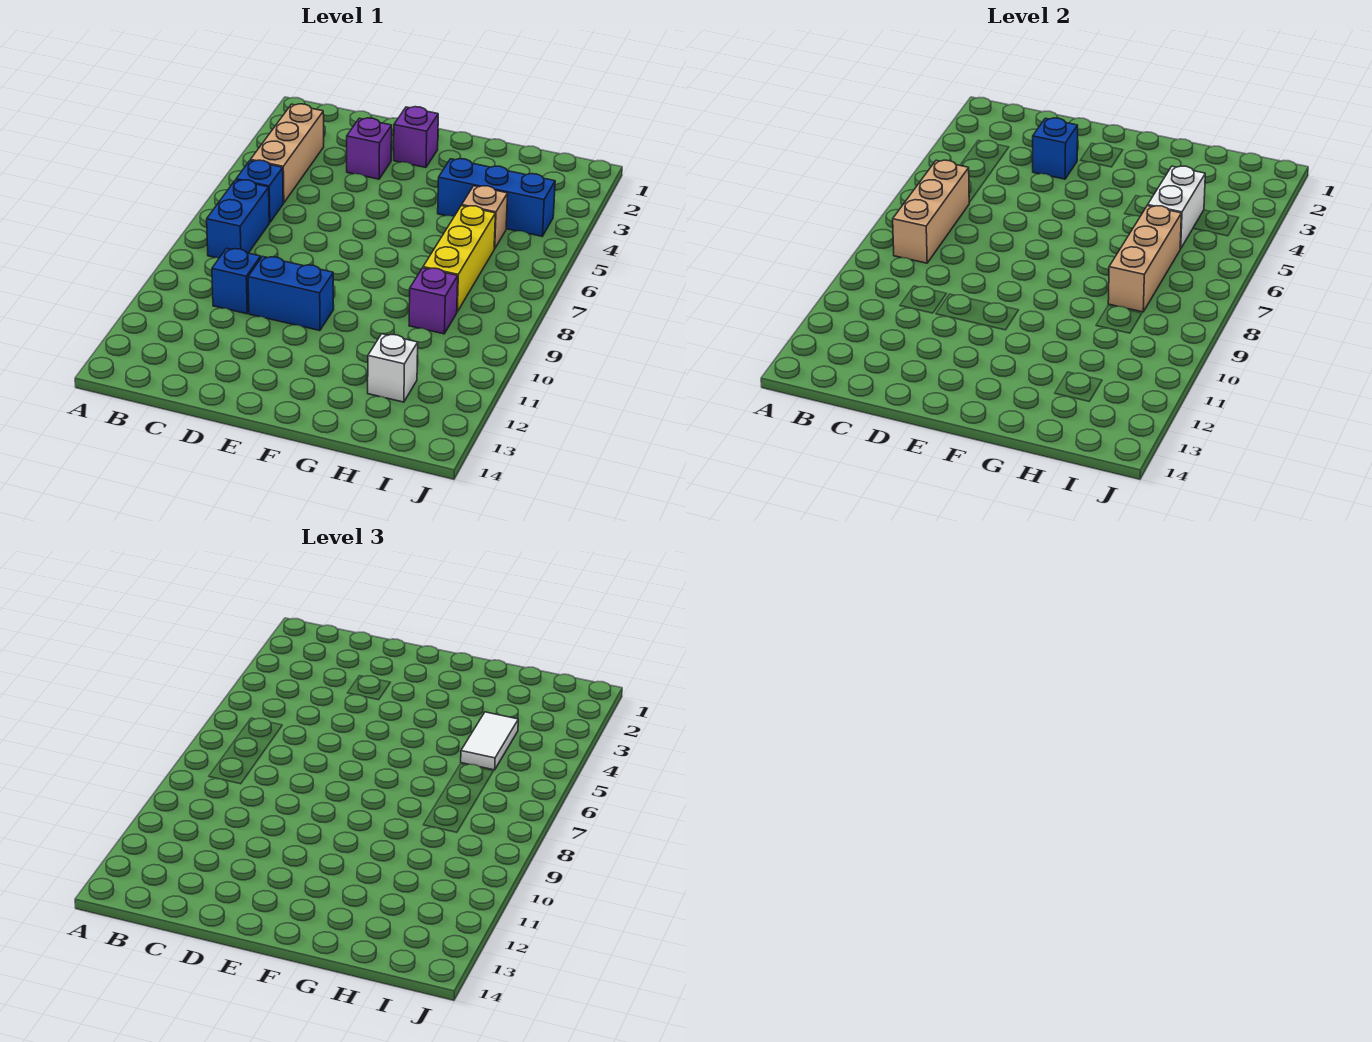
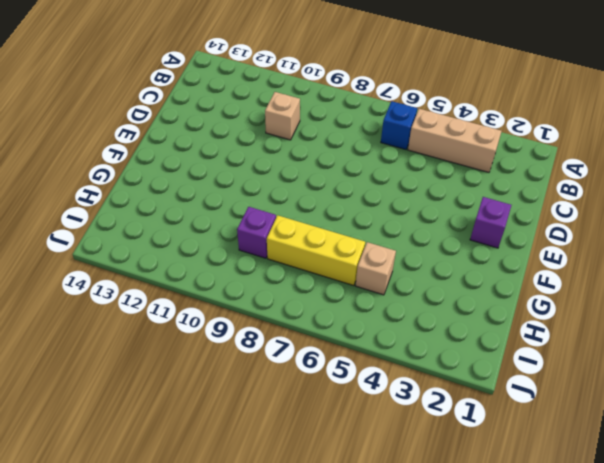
tan brick C10 level 1 -> blue brick C10 level 1
none -> blue brick B7:B8 level 1
none -> purple brick D3 level 1
none -> blue brick D10:E10 level 1

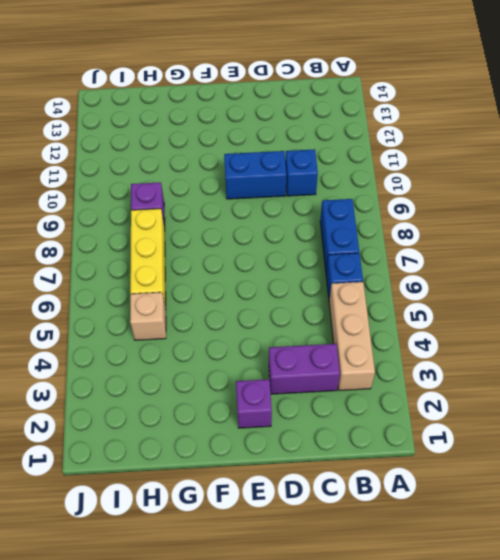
purple brick C3:D3 level 1 -> purple brick D3 level 1
none -> blue brick G4:I4 level 1
none -> white brick H12 level 1
none -> tan brick B6:B8 level 2

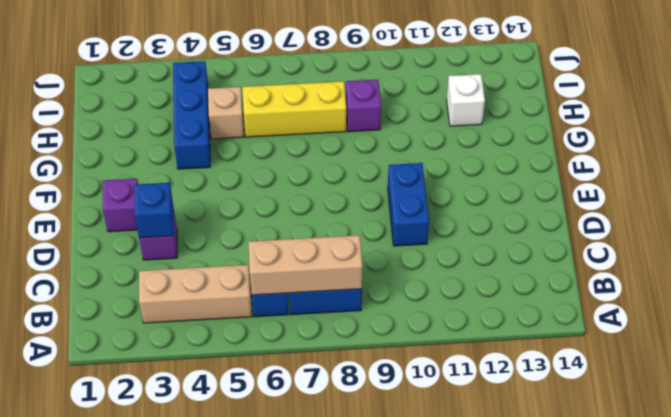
none -> blue brick C10 level 1
none -> white brick H4:H5 level 2
none -> tan brick H6:H8 level 2

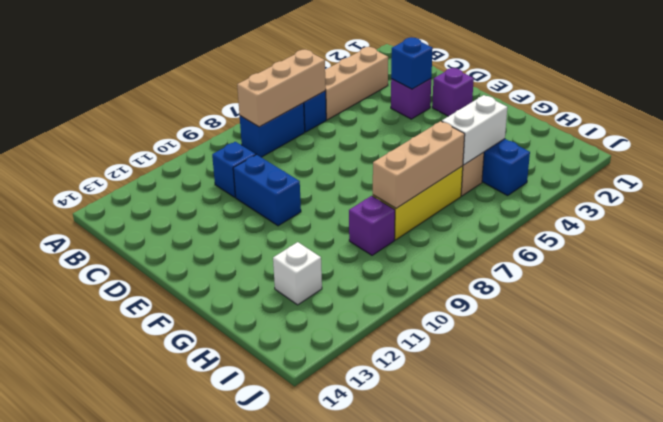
none -> white tile H4:H5 level 3

